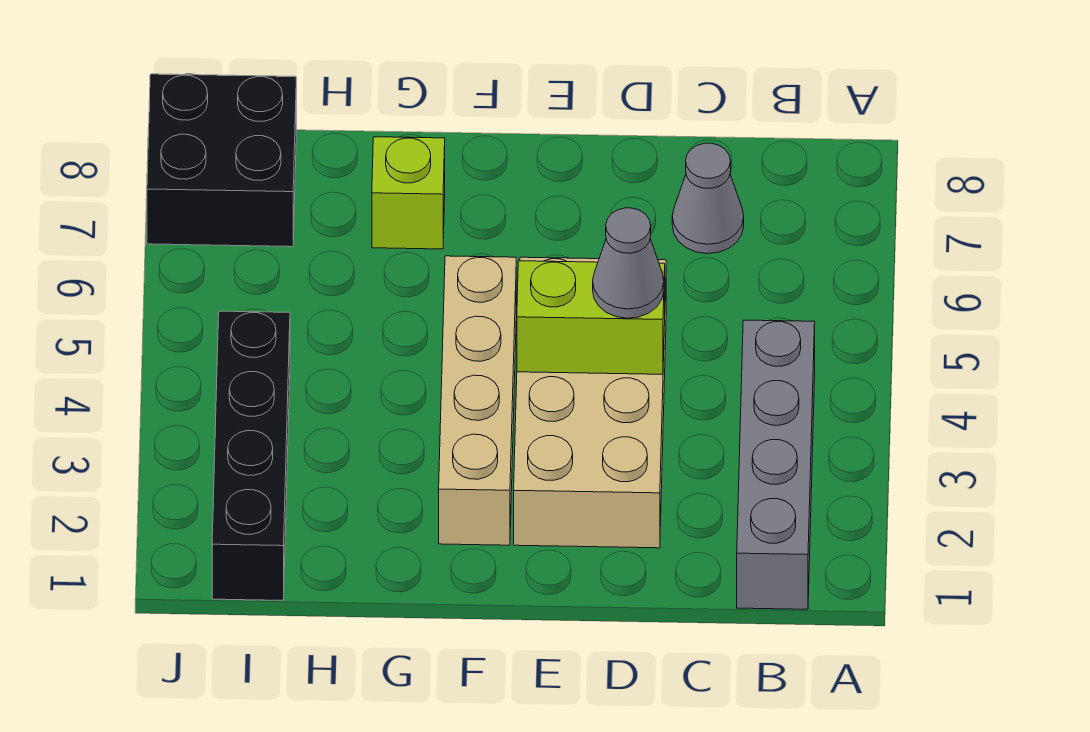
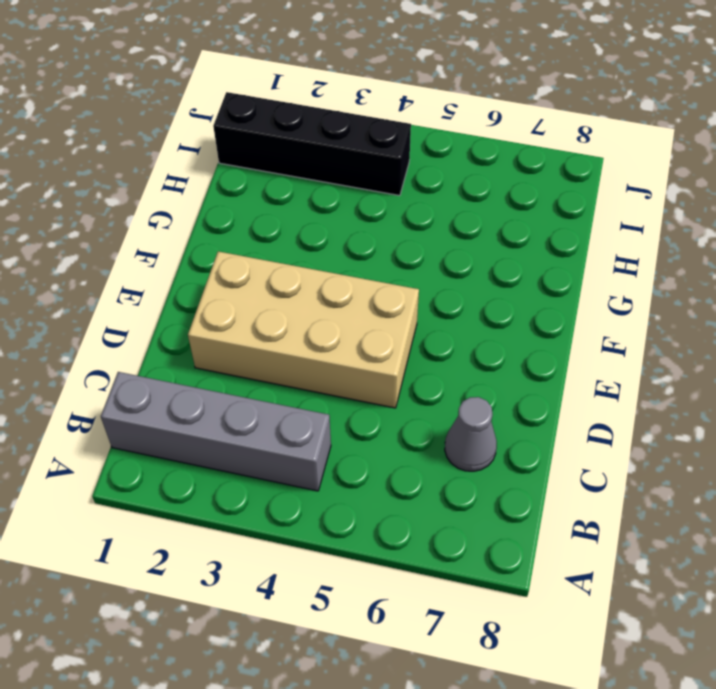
none -> tan brick F2:F5 level 1
none -> lime brick G7 level 1

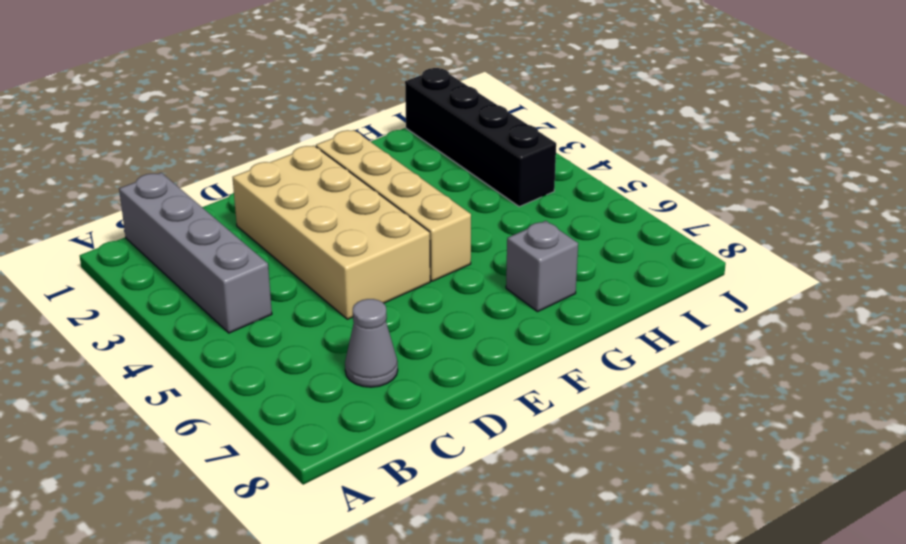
grey brick G7 level 1 -> lime brick G7 level 1
none -> black brick I7:J8 level 1
none -> lime brick D4:E4 level 2

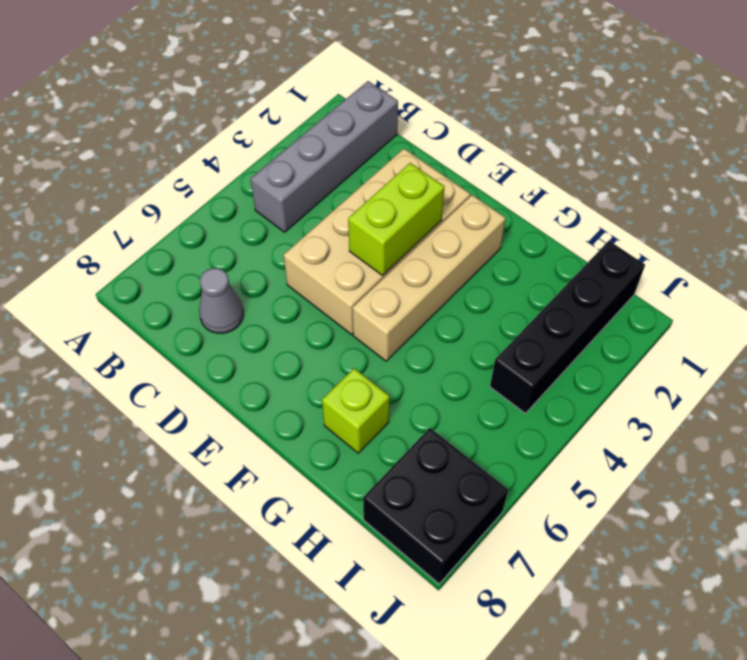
lime brick E3:E4 level 2 -> lime brick D4:E4 level 2
none -> grey cone D4 level 3

